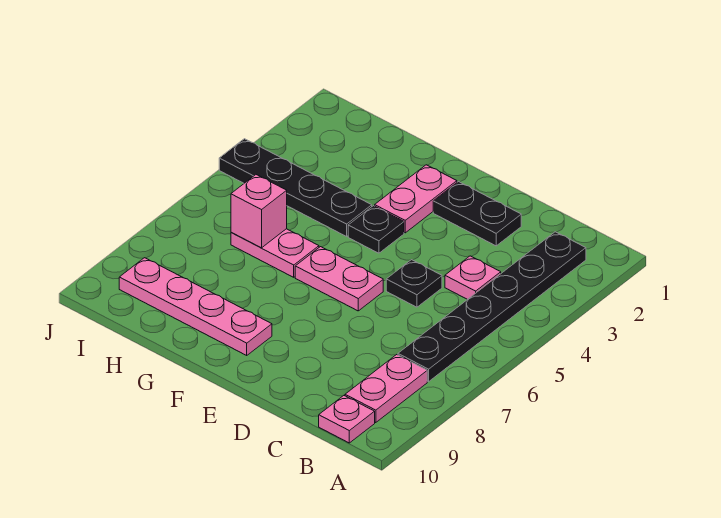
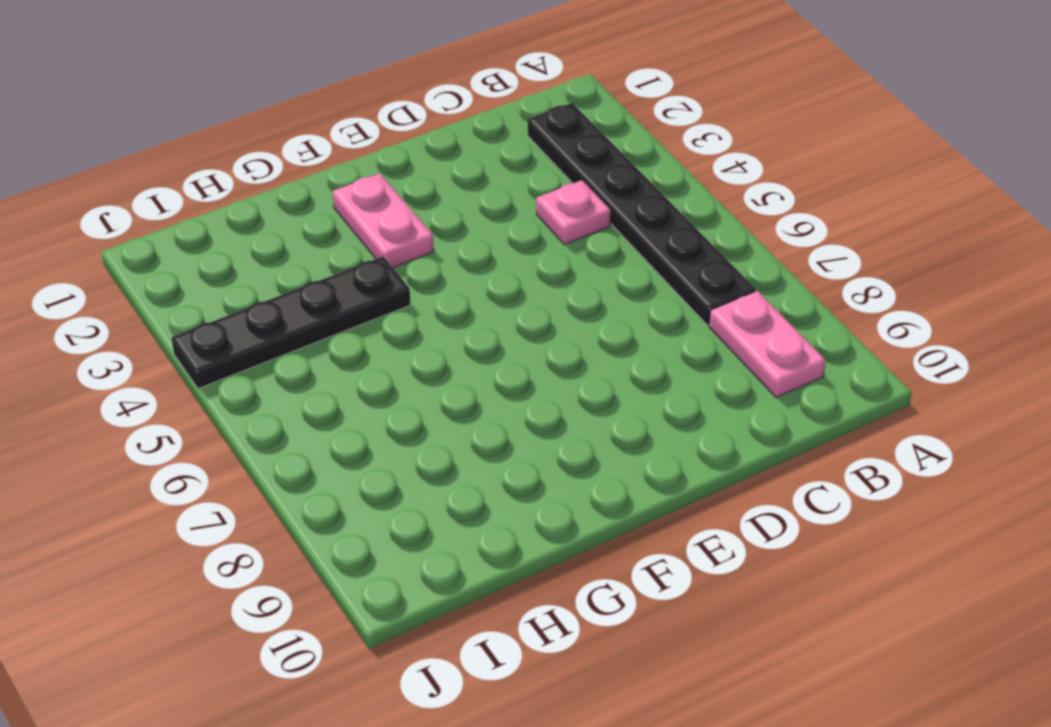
none -> pink plate B10 level 1
none -> black plate D2:E2 level 1
none -> black plate D5 level 1

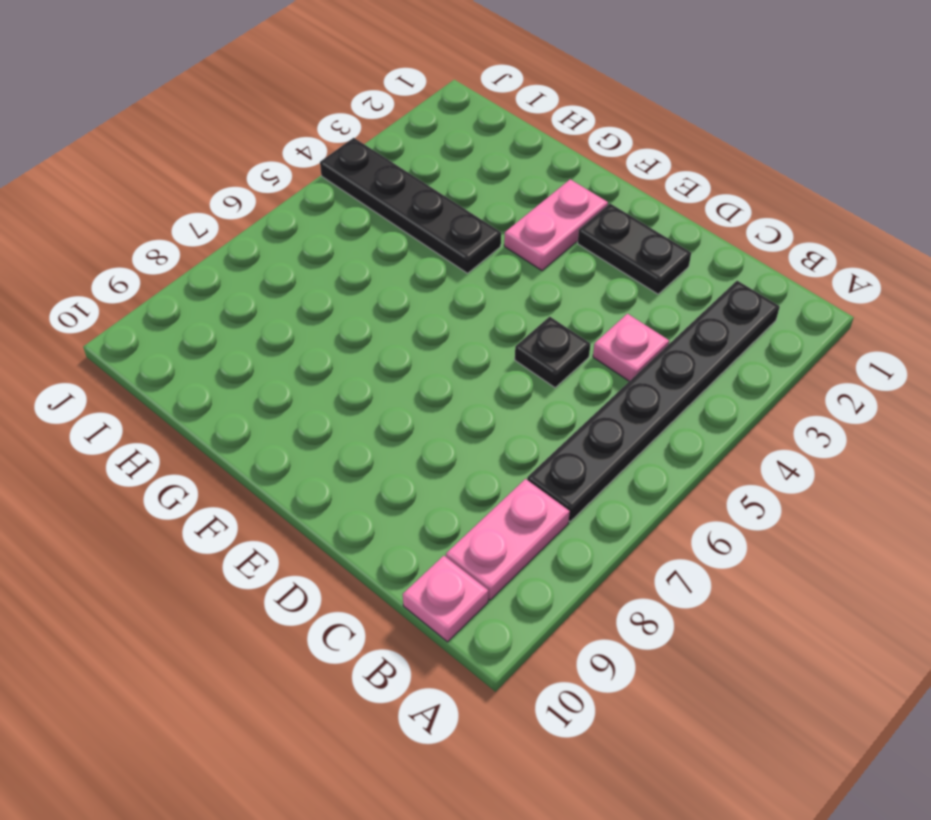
none -> pink plate E6:F6 level 1
none -> black plate F4 level 1
none -> pink plate F9:I9 level 1

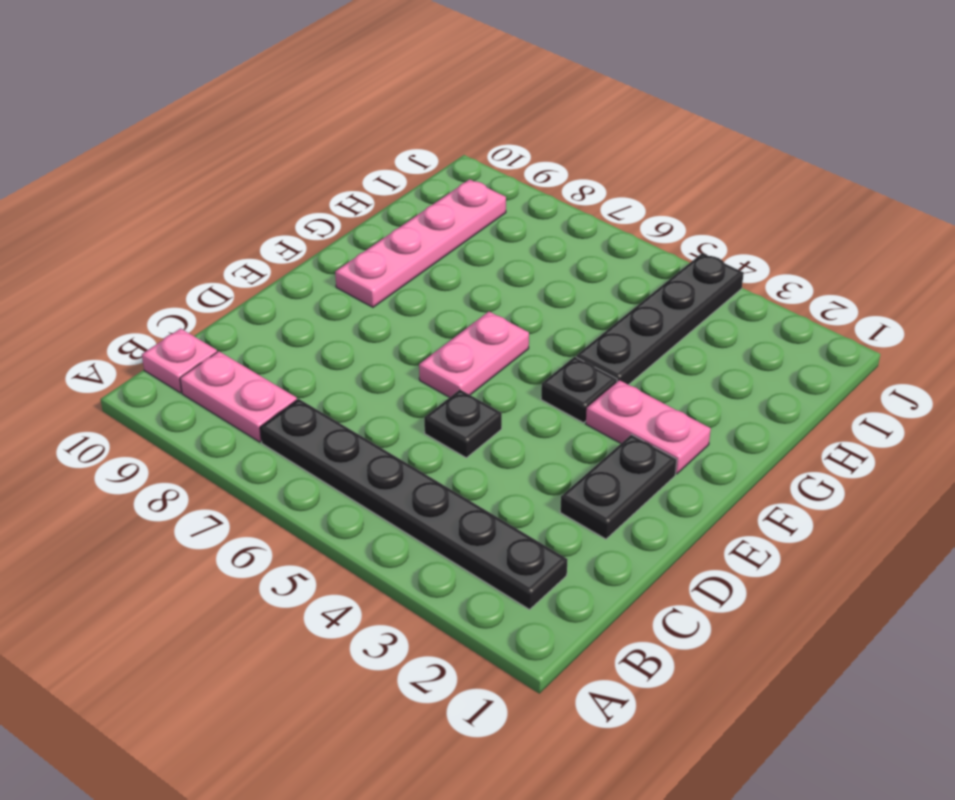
none -> pink plate C4 level 1
none -> pink plate G6:H6 level 1
none -> pink brick H6 level 2

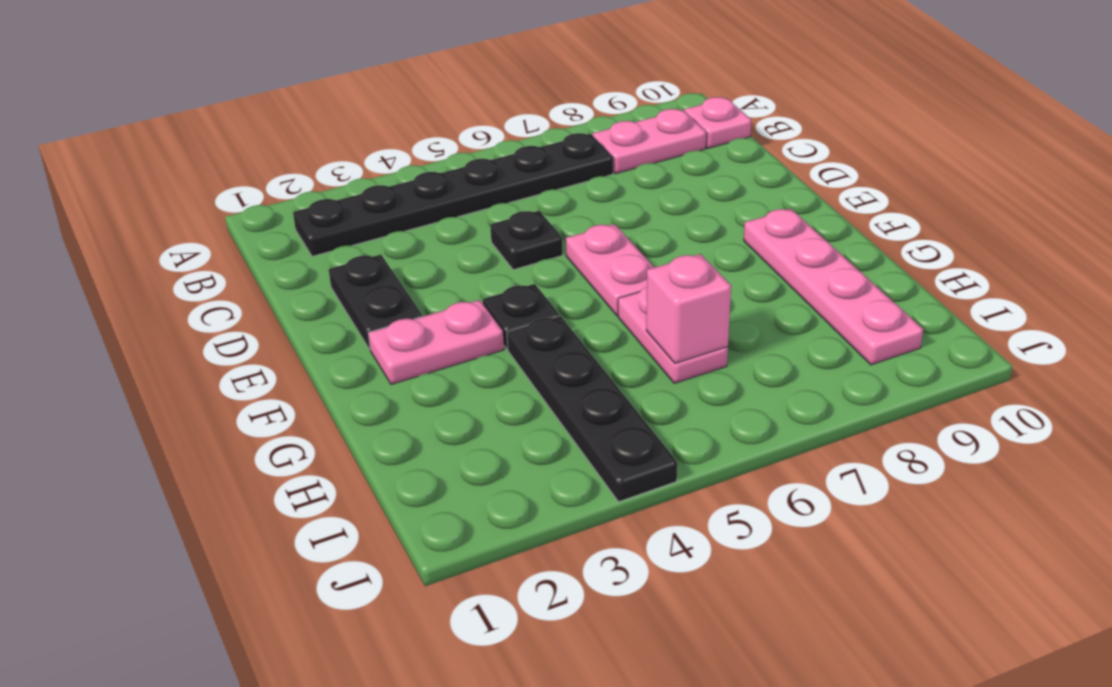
none -> pink plate C4 level 1

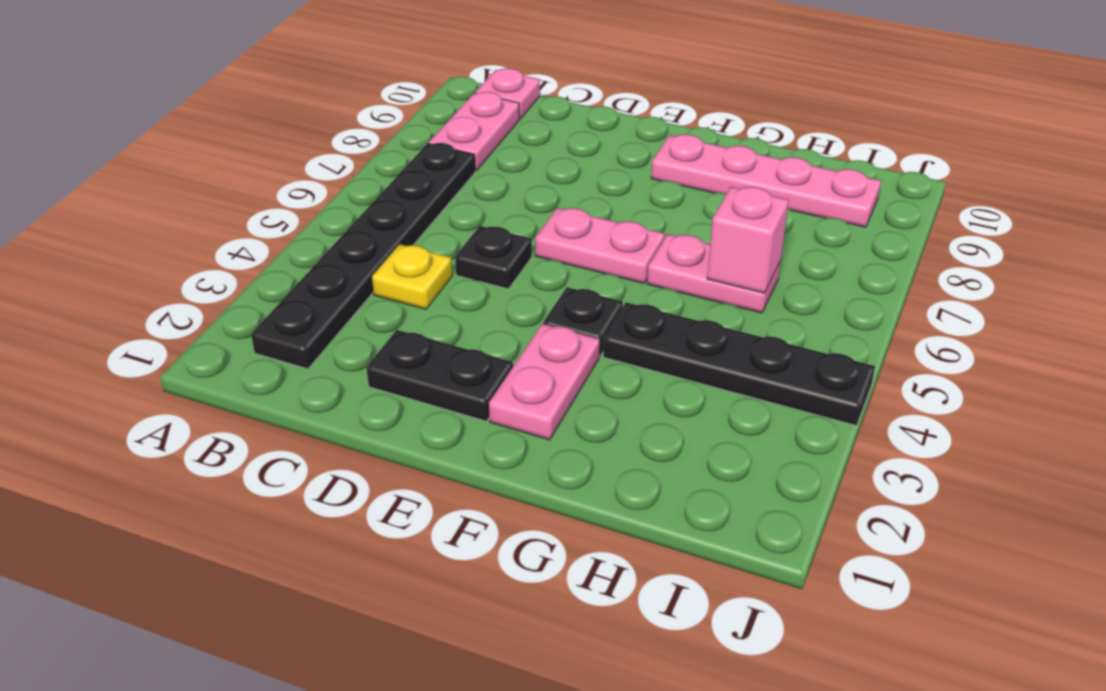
yellow plate C4 level 1 -> pink plate C4 level 1

